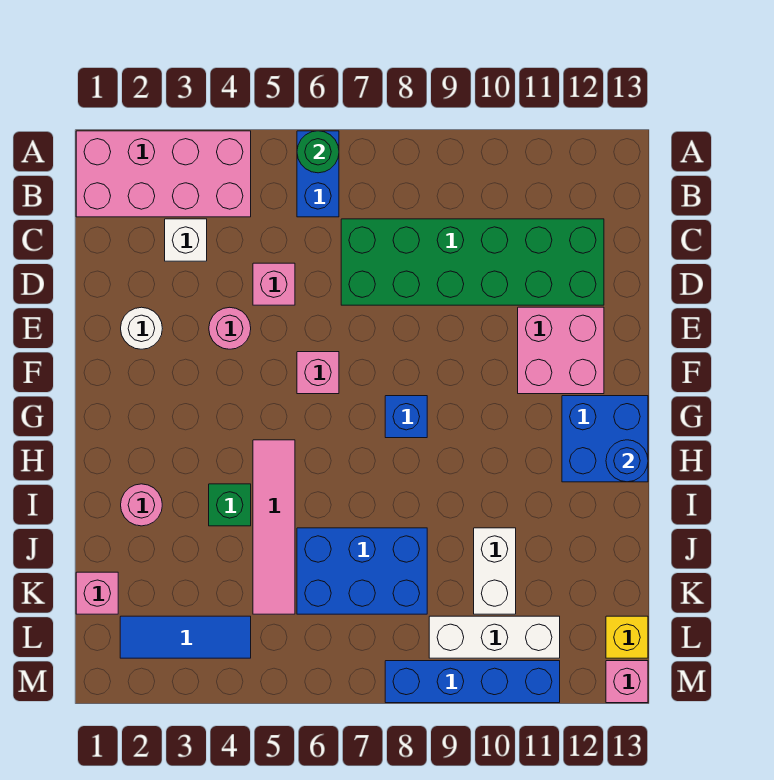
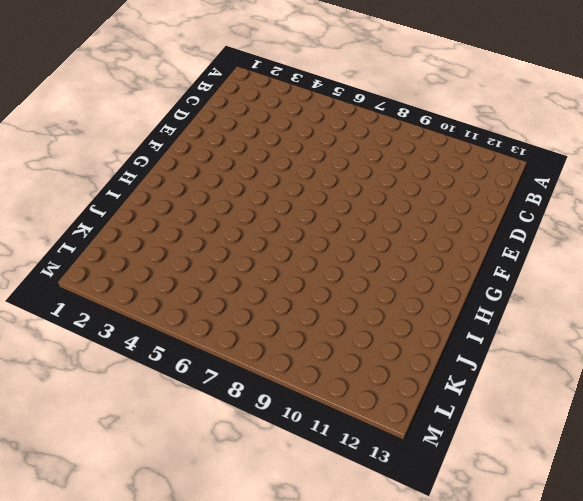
none -> pink brick A1:B4 level 1
none -> blue brick A6:B6 level 1
none -> white brick C3 level 1

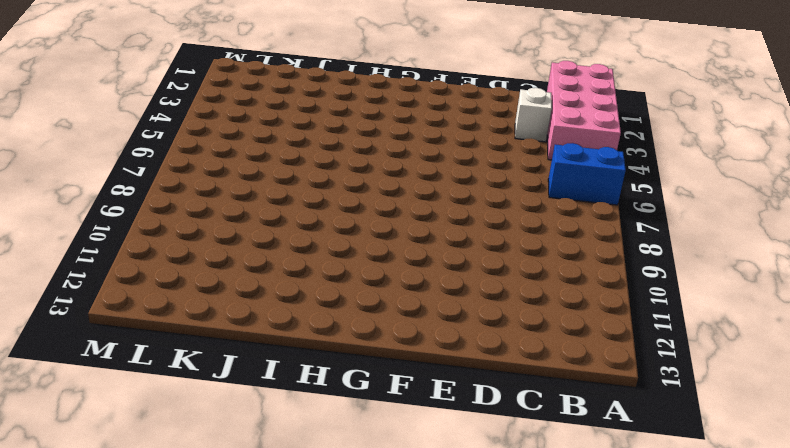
none -> green brick C7:D12 level 1
none -> pink brick D5 level 1
none -> white round brick E2 level 1

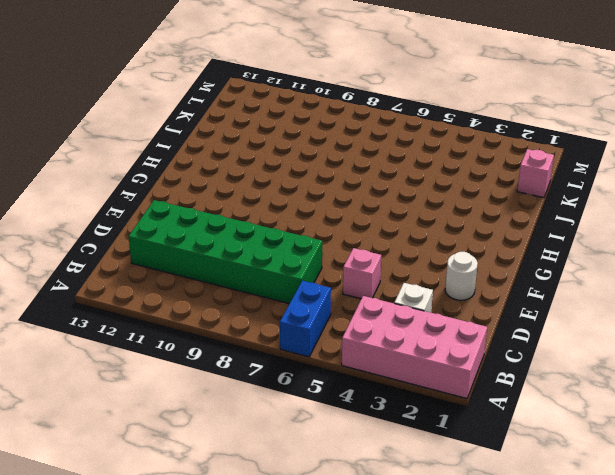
none -> pink round brick E4 level 1
none -> pink brick E11:F12 level 1
none -> pink brick F6 level 1

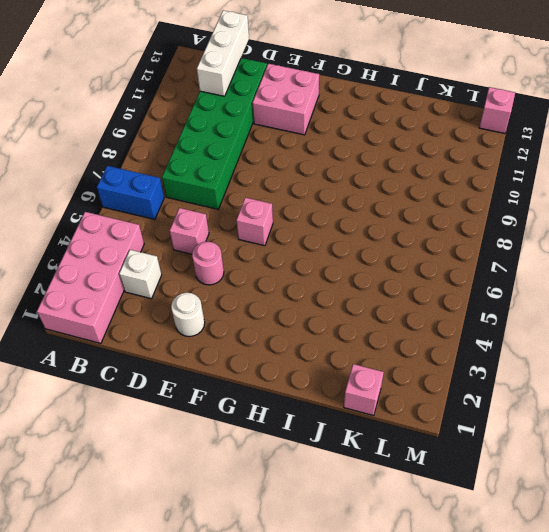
white brick C11:C13 level 2 -> white brick L9:L11 level 1
none -> blue brick G8 level 1
none -> blue brick G12:H13 level 1
none -> pink tile H5:K5 level 1

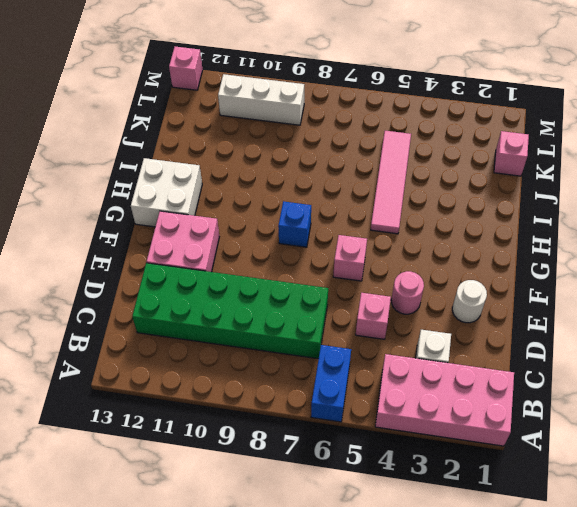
white brick G12:H13 level 1 -> blue brick G12:H13 level 1
none -> pink round brick I2 level 1
none -> green brick I4 level 1
none -> blue brick J6:K8 level 1

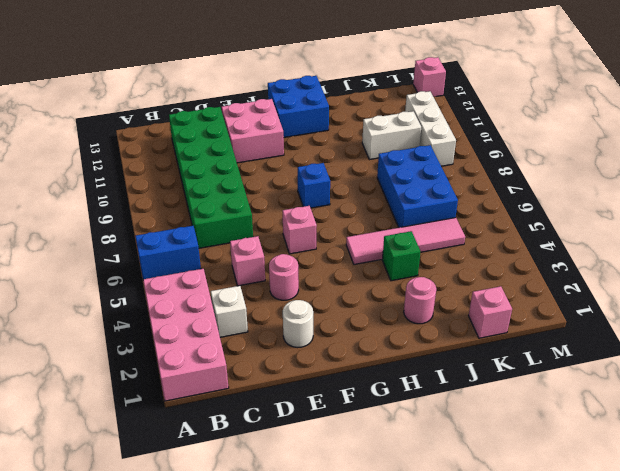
none -> blue tile L2:L4 level 1
none -> yellow brick L13 level 1
none -> blue brick M8:M11 level 1

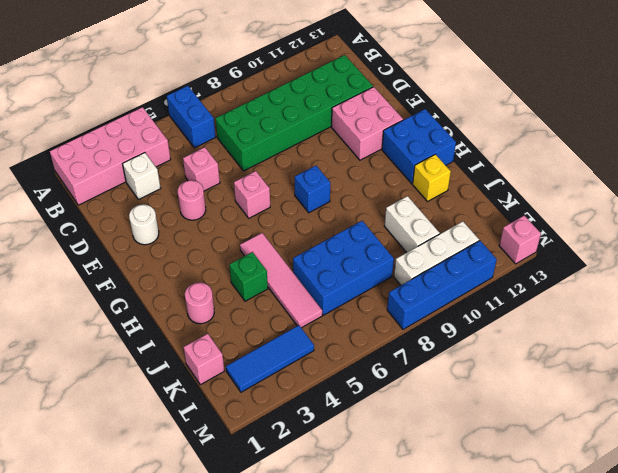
yellow brick I12 level 1 -> yellow brick L13 level 1
none -> green round brick A6 level 2
none -> blue round brick H13 level 2

